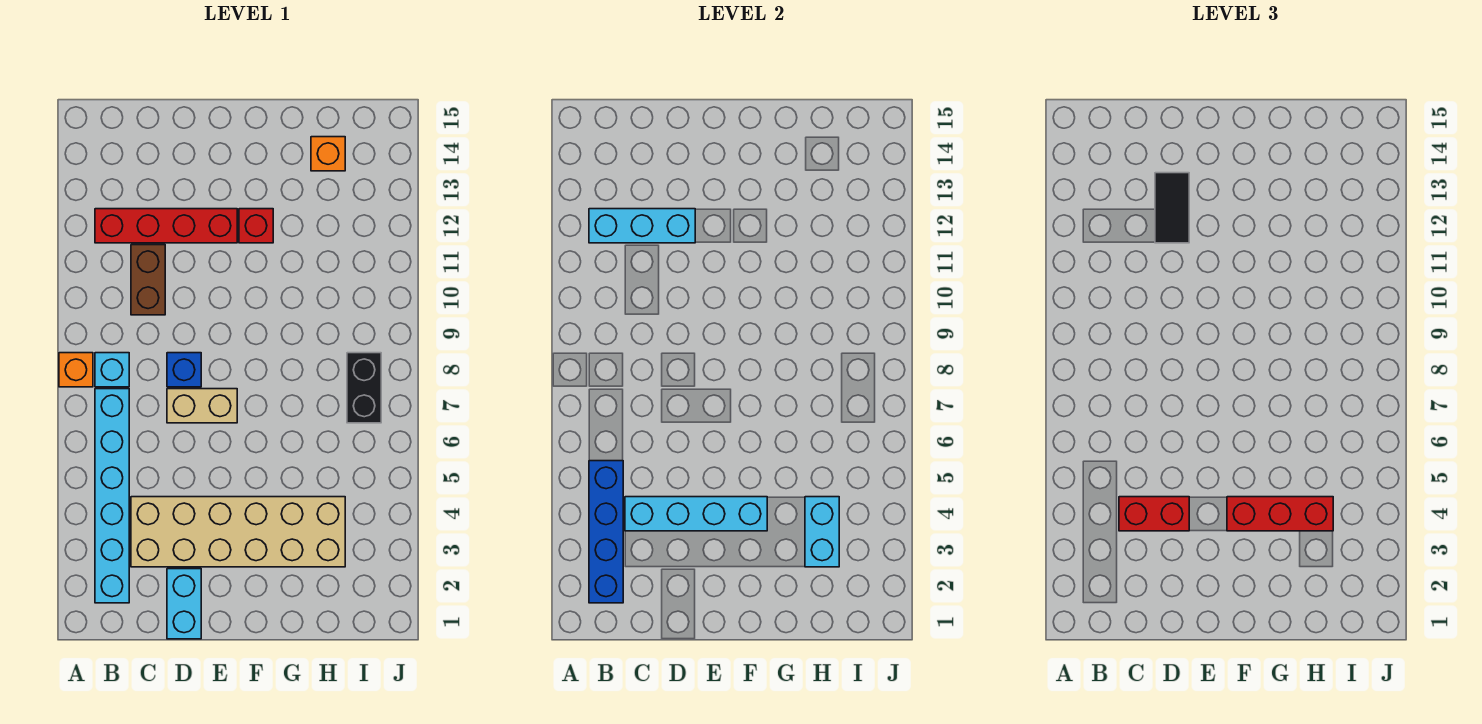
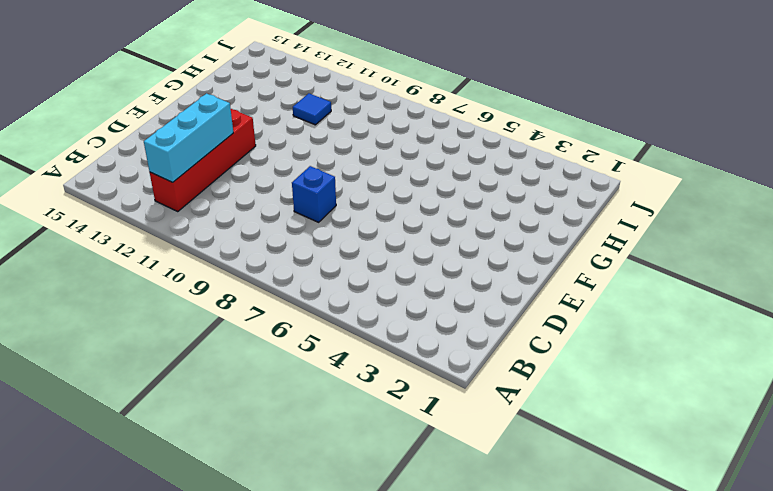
blue tile H11 level 1 -> none
none -> orange brick A8 level 1
none -> cyan brick B2:B7 level 1
none -> cyan brick B8 level 1

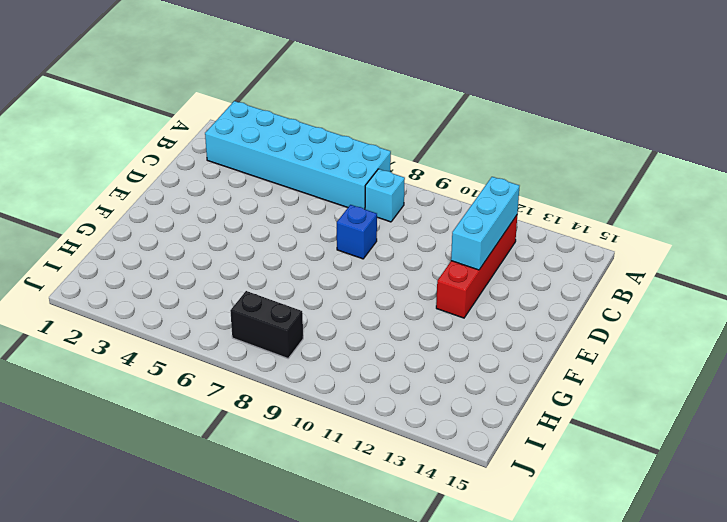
cyan brick A2:B7 level 1 -> cyan brick B2:B7 level 1
none -> orange brick A8 level 1
none -> tan brick C3:H4 level 1
none -> brown brick C10:C11 level 1

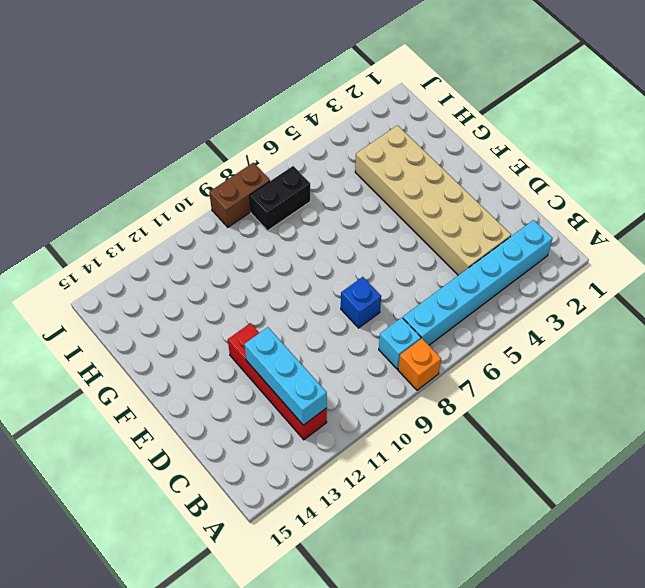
brown brick J8:J9 level 1 -> brown brick C10:C11 level 1
none -> cyan brick D1:D2 level 1
none -> tan brick D7:E7 level 1
none -> red brick F12 level 1

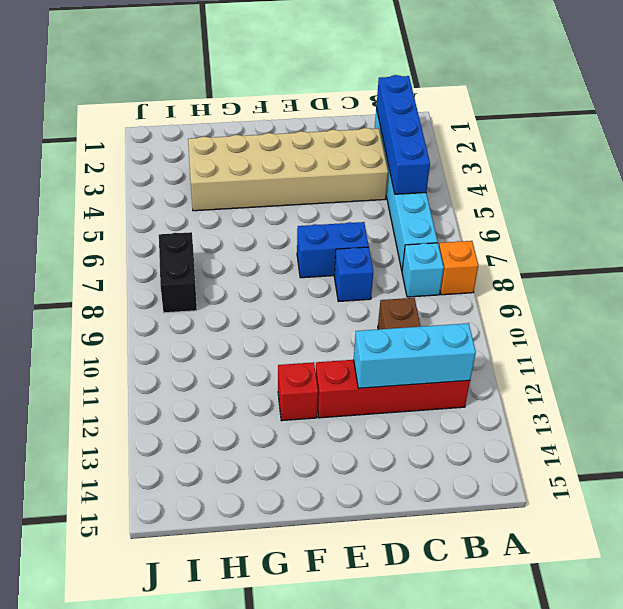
blue brick D7:E7 level 1 -> tan brick D7:E7 level 1
none -> cyan brick D1:D2 level 1
none -> orange brick H14 level 1
none -> cyan brick C4:F4 level 2

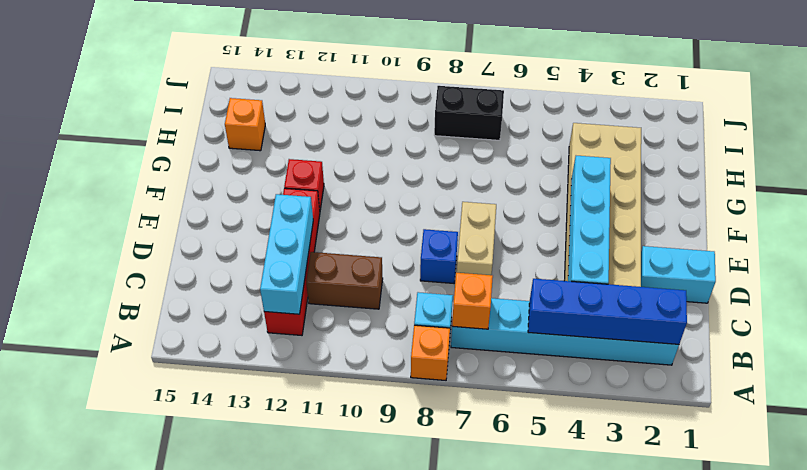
orange brick B7 level 2 -> none
none -> cyan brick H3:H4 level 2
none -> red brick C4:D4 level 3
none -> black tile D12:D13 level 3

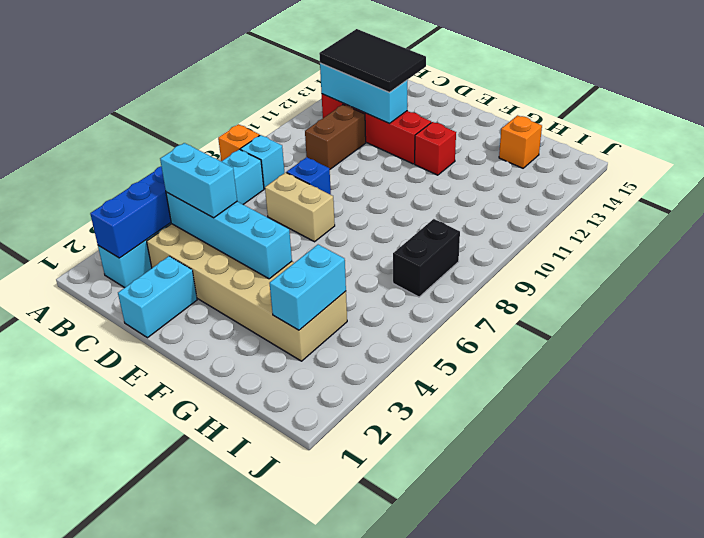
black tile B12:D13 level 3 -> black tile D12:D13 level 3
cyan brick C4:D4 level 3 -> red brick C4:D4 level 3
none -> red brick F4:H4 level 3

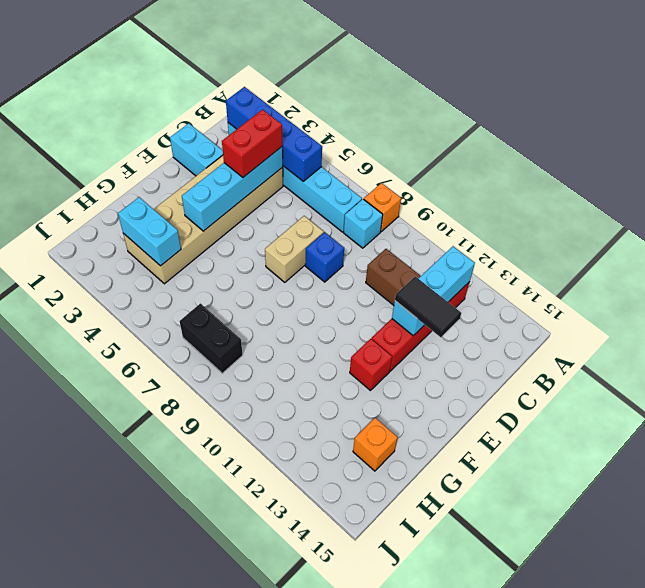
none -> red brick F4:H4 level 3

